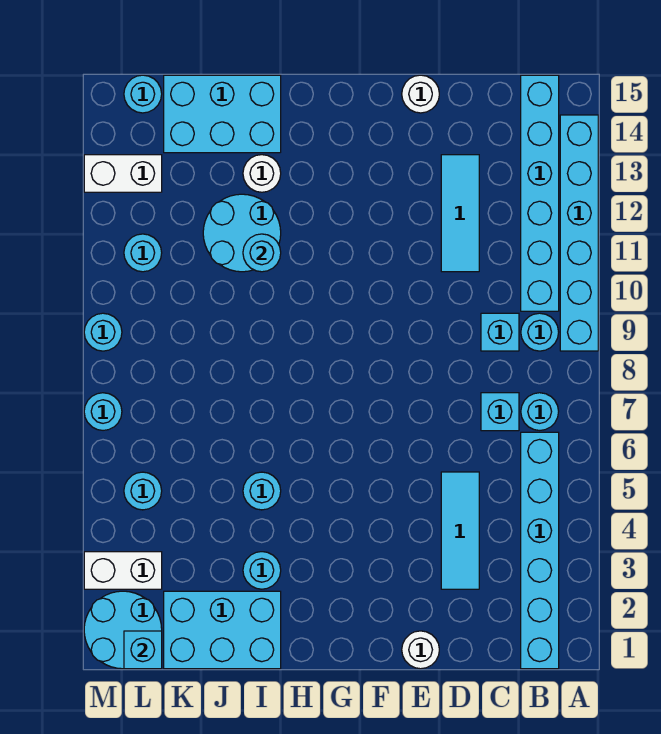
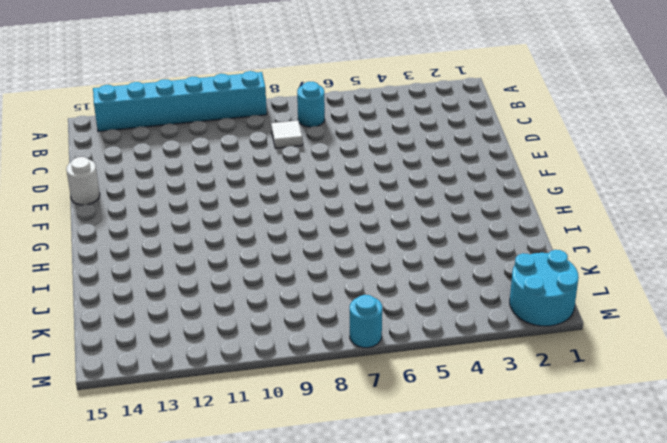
white tile C8 level 1 -> none
none -> cyan brick B1:B6 level 1
none -> cyan round brick B9 level 1
none -> cyan brick B10:B15 level 1

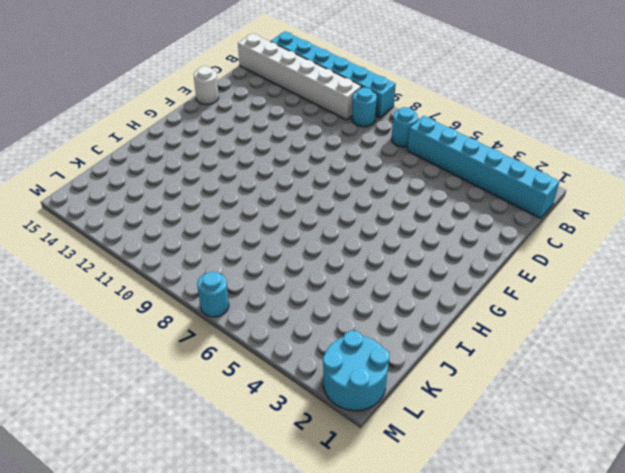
white brick B10:B15 level 1 -> cyan brick B10:B15 level 1
none -> cyan brick C7 level 1
none -> cyan brick C9 level 1
none -> cyan tile D3:D5 level 1

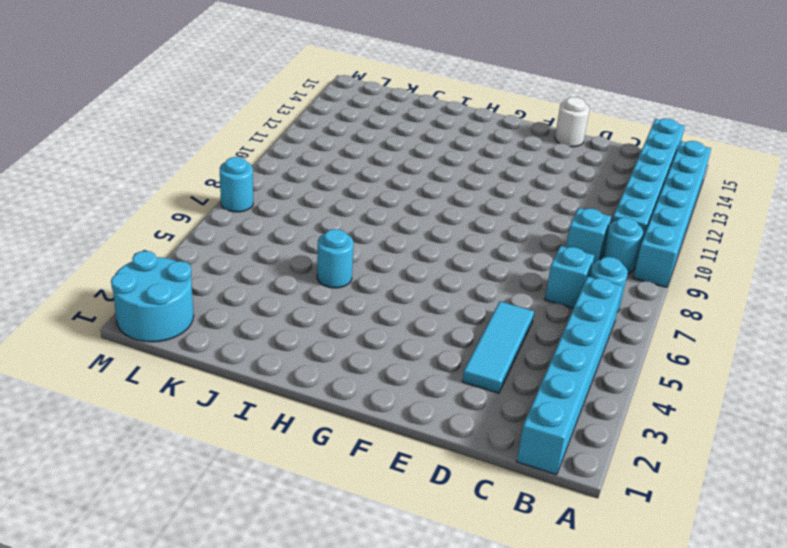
none -> cyan tile D11:D13 level 1
none -> white round brick E1 level 1
none -> cyan brick I1:K2 level 1

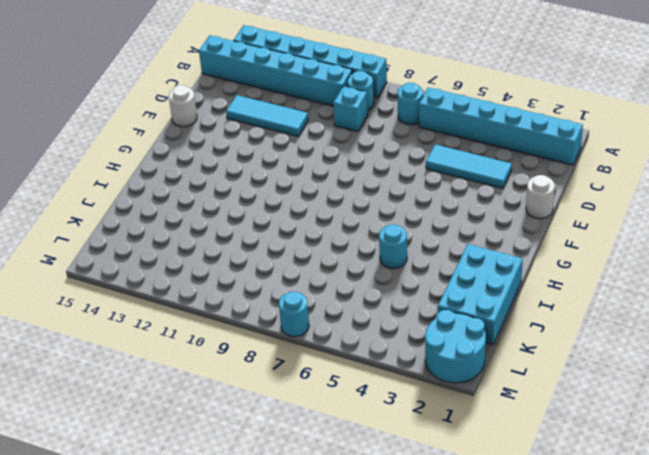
none -> cyan brick C7 level 1
none -> cyan round brick I3 level 1
none -> cyan round brick I11:J12 level 1

